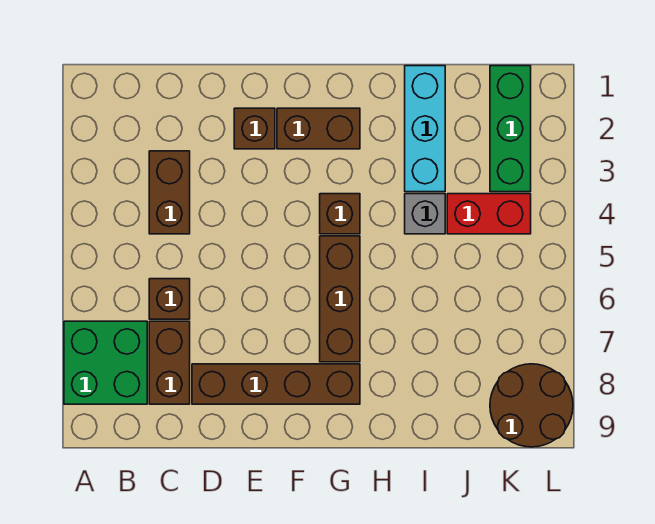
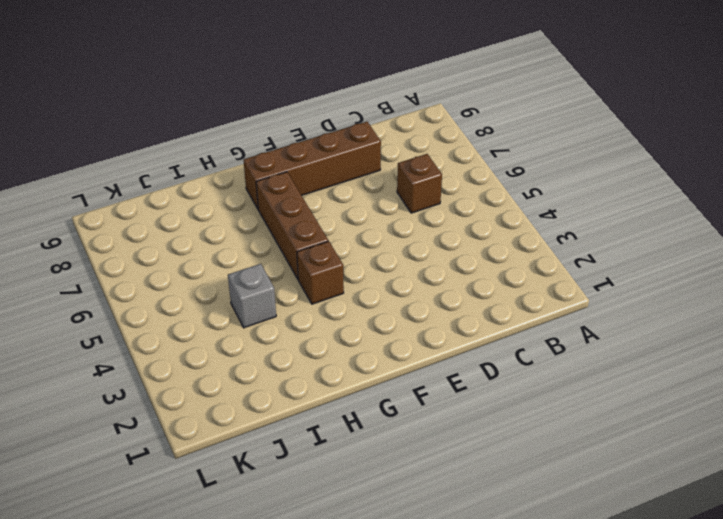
none -> green brick A7:B8 level 1
none -> brown brick C3:C4 level 1
none -> brown brick C7:C8 level 1

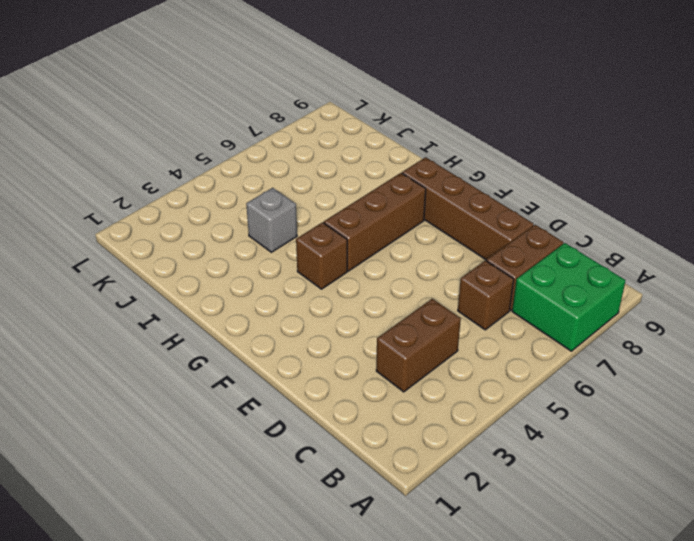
none -> brown brick E2 level 1
none -> brown brick F2:G2 level 1
none -> cyan brick I1:I3 level 1

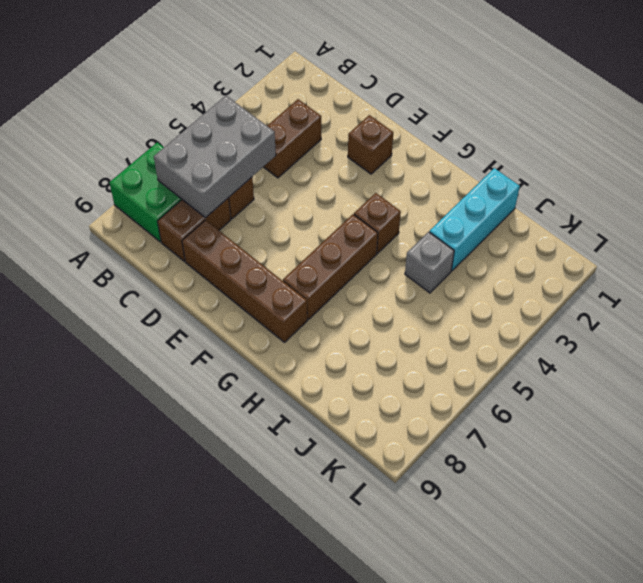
grey brick B5:C7 level 2 -> none
none -> brown brick F2:G2 level 1
none -> red brick J4:K4 level 1
none -> green brick K1:K3 level 1

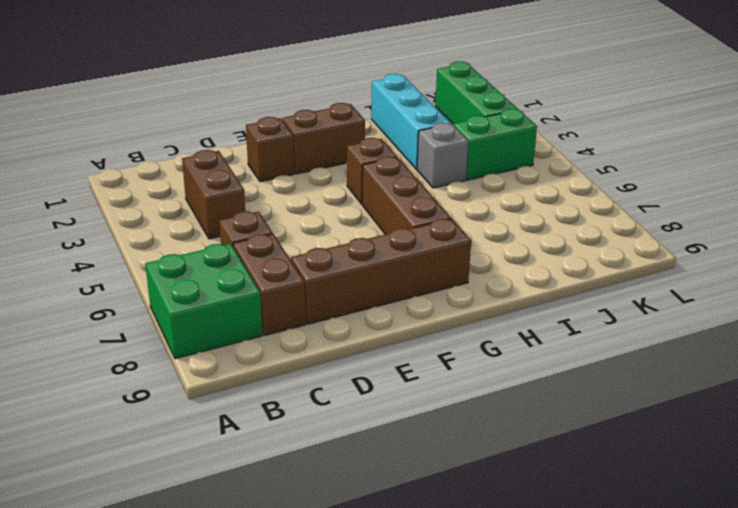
green brick J4:K4 level 1 -> red brick J4:K4 level 1
none -> brown round brick K8:L9 level 1

